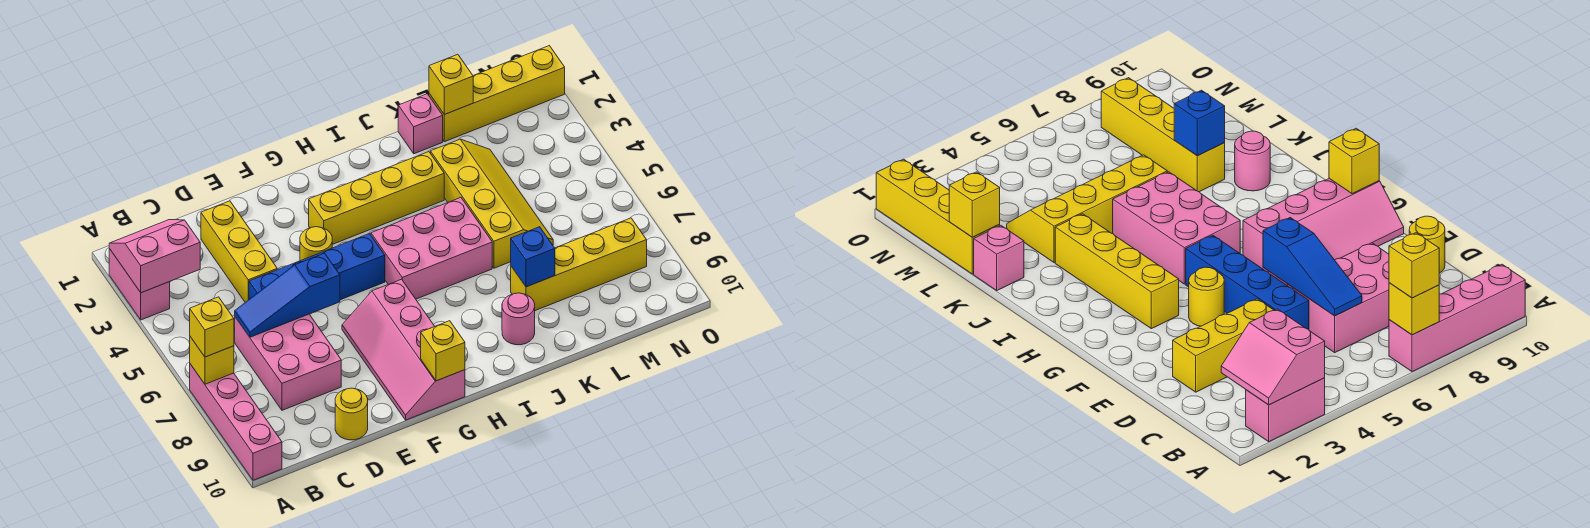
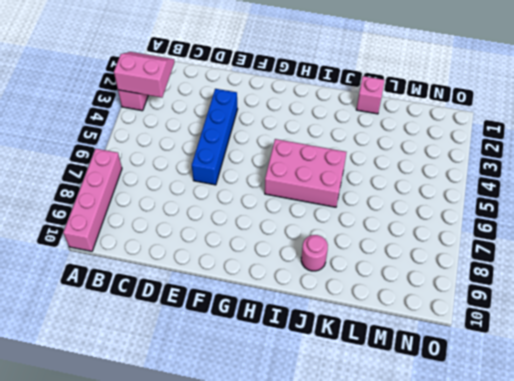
blue brick E3:E6 level 1 -> blue brick D5:G5 level 1
none -> pink brick C6:D8 level 1
none -> yellow brick D2:D4 level 1
none -> yellow round brick D10 level 1

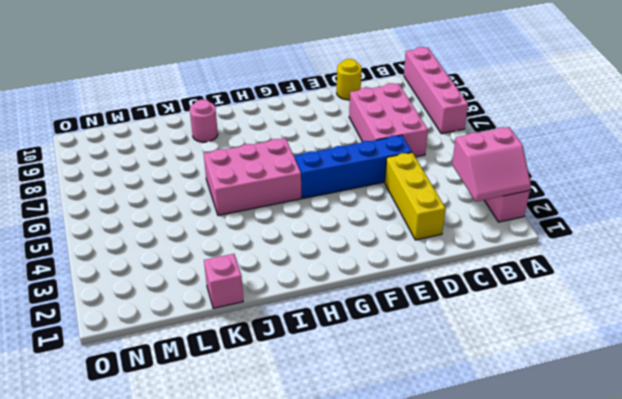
none -> yellow round brick F4 level 1
none -> pink slope F7:G10 level 1 top G
none -> yellow brick G3:J3 level 1

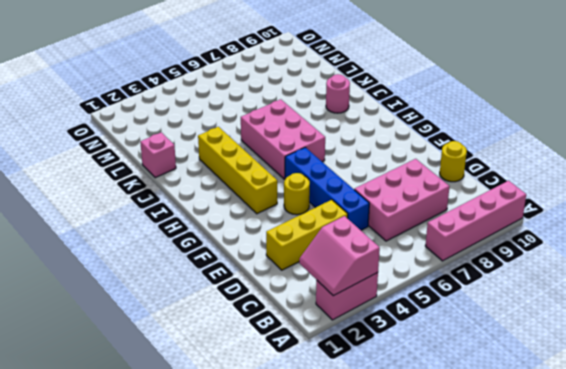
none -> pink slope F7:G10 level 1 top G
none -> yellow slope K3:L6 level 1 top K
none -> yellow brick K8:N8 level 1

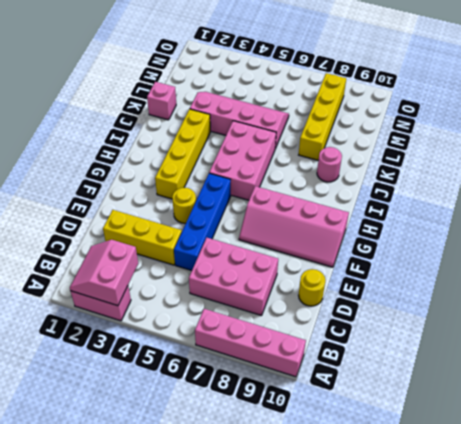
pink slope K3:L6 level 1 top K -> yellow slope K3:L6 level 1 top K
none -> yellow brick L1:O1 level 1
none -> yellow brick A7 level 2
none -> blue slope C6:E6 level 2 top E

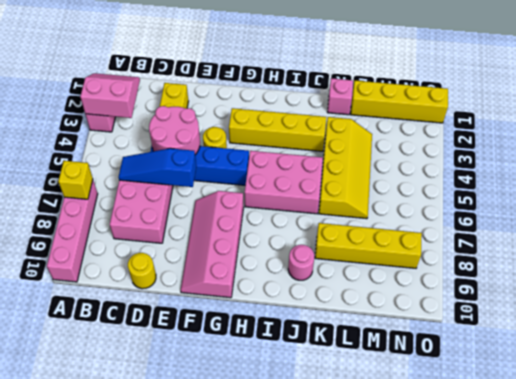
pink round brick D4:E5 level 2 -> none
none -> yellow brick G10 level 2
none -> blue brick K8 level 2
none -> yellow brick L1 level 2

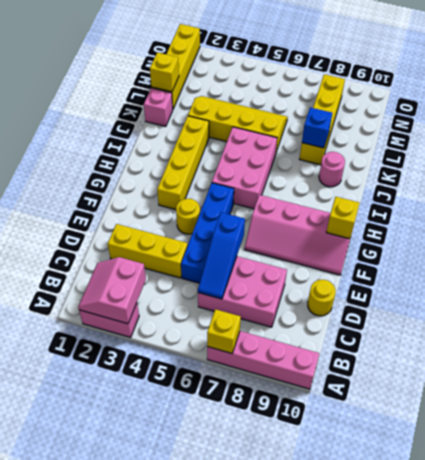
none -> yellow brick A7 level 3

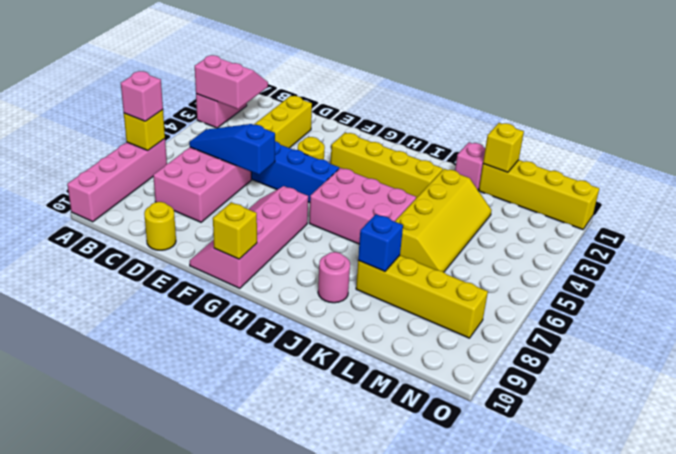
pink brick A7 level 3 -> yellow brick A7 level 3

